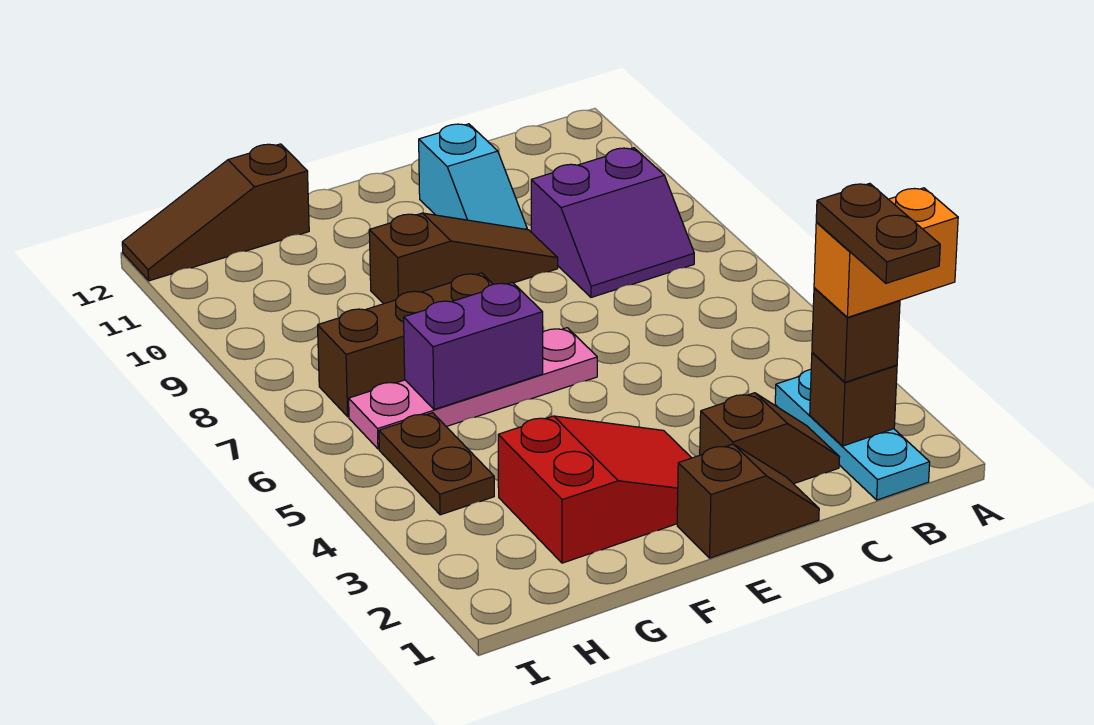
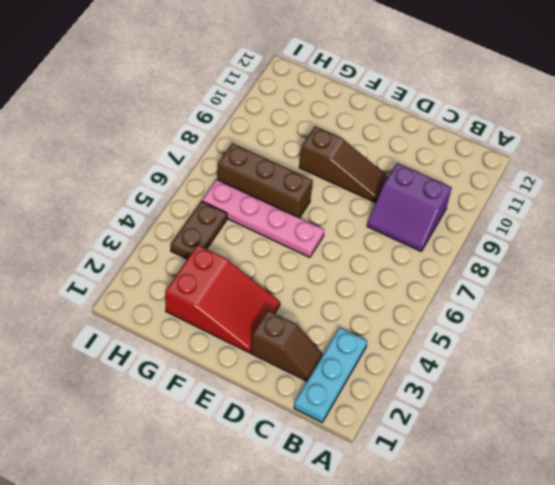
none -> brown slope D1:E1 level 1 top E
none -> cyan slope D10:D11 level 1 top 11
none -> brown slope G12:I12 level 1 top G

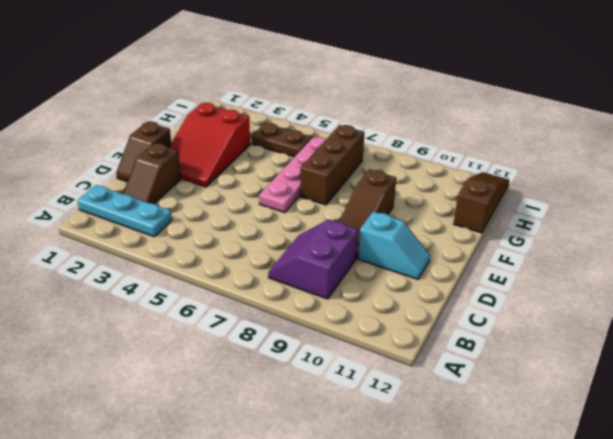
cyan slope D10:D11 level 1 top 10 -> cyan slope D10:D11 level 1 top 11
none -> brown brick B2 level 2
none -> purple brick F6:G6 level 2
none -> brown brick B2 level 3

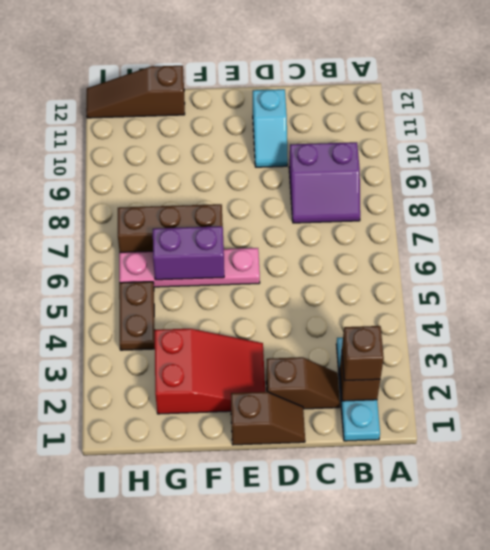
none -> brown slope D9:F9 level 1 top F
none -> orange brick A2:B2 level 4
none -> brown plate B1:B2 level 5

